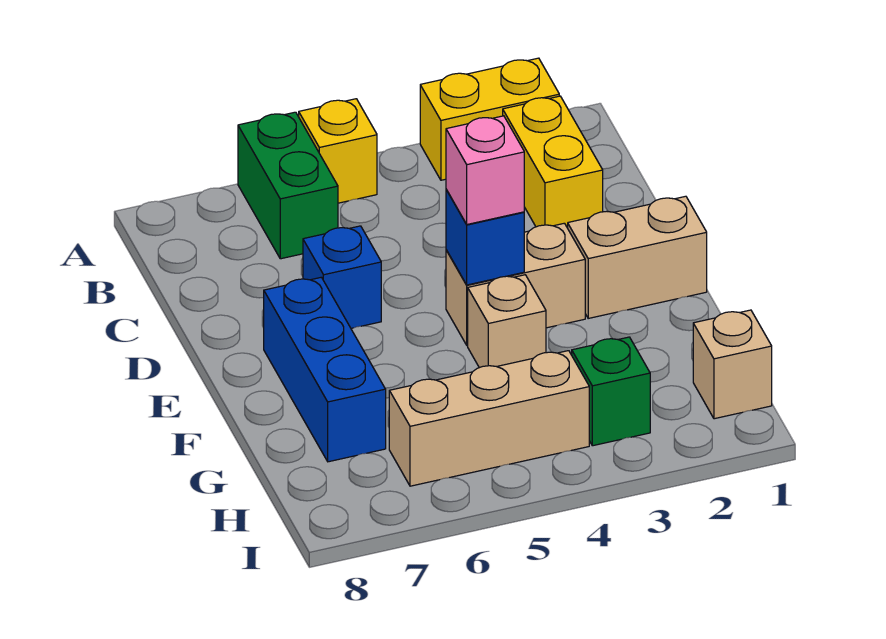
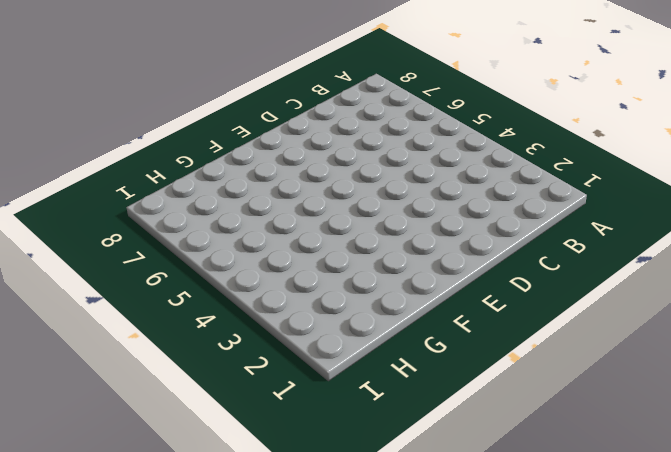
none -> yellow brick A2:A3 level 1
none -> yellow brick A5 level 1
none -> green brick A6:B6 level 1

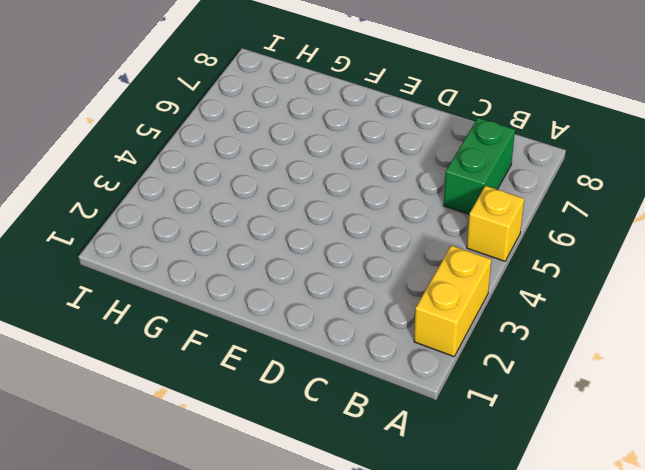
green brick B6:B7 level 1 -> green brick A6:B6 level 1
none -> yellow brick B2:C2 level 1
none -> blue brick D6 level 1
none -> tan brick E1:E2 level 1

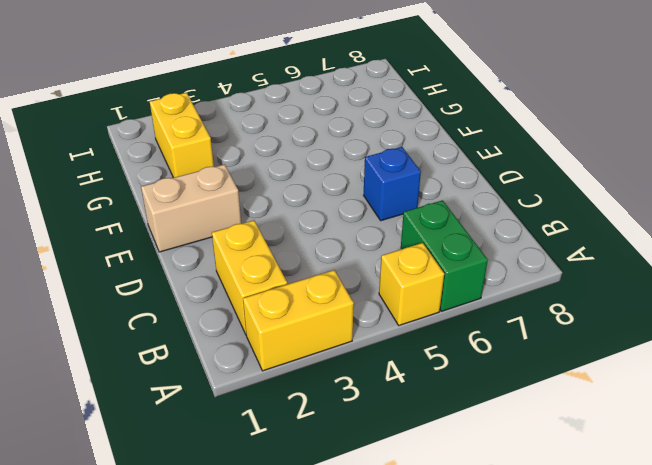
yellow brick G2:H2 level 1 -> none
none -> tan brick E3:E4 level 1
none -> blue brick E7:G7 level 1
none -> tan brick F4 level 1

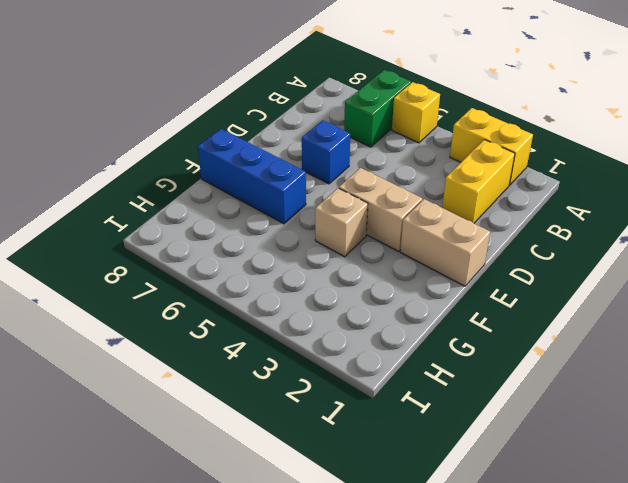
blue brick F6:F8 level 1 -> blue brick E7:G7 level 1
none -> tan brick H1 level 1
none -> green brick H3 level 1
none -> tan brick H4:H6 level 1

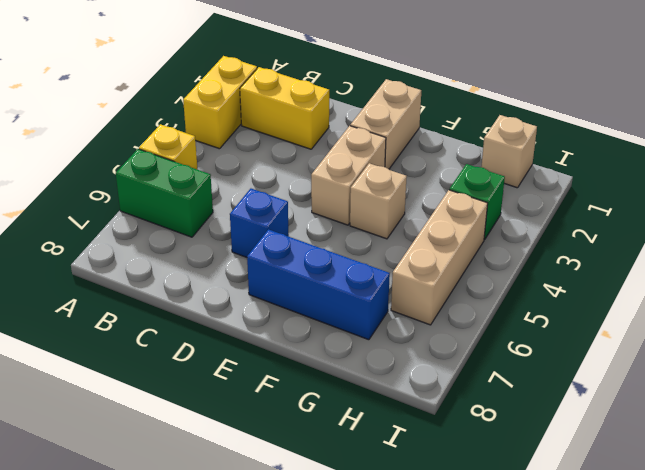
none -> blue brick E4 level 2
none -> pink brick E4 level 3

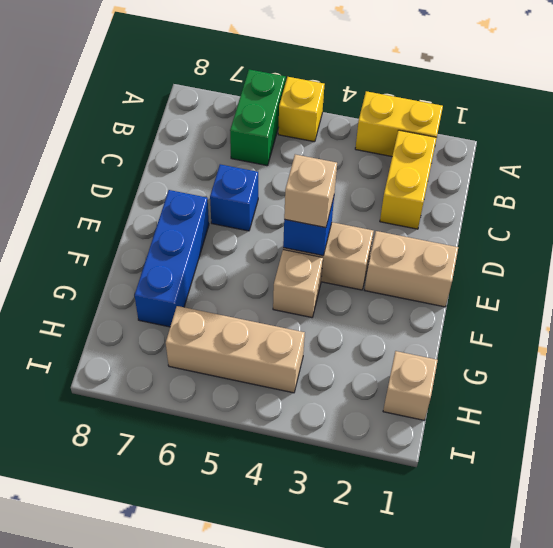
tan brick E4 level 3 -> pink brick E4 level 3
none -> green brick H3 level 1

